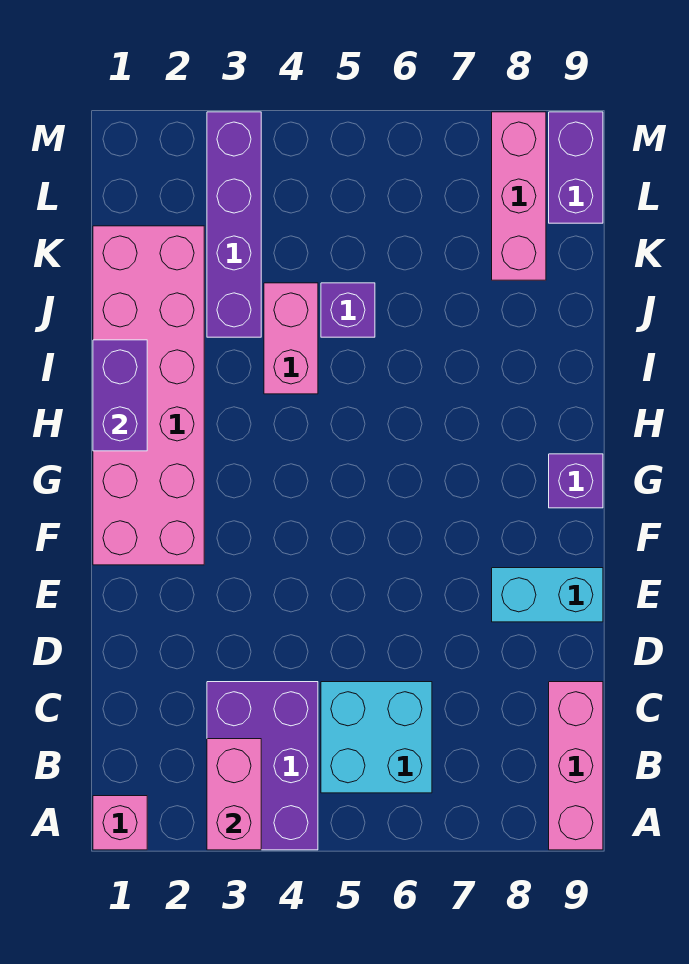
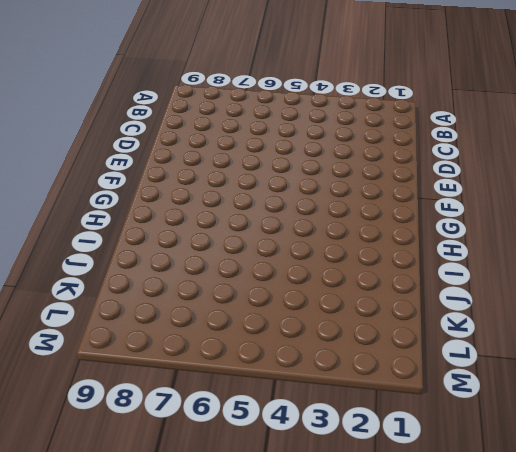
none -> pink brick A1 level 1
none -> purple brick A3:C4 level 1
none -> pink brick A9:C9 level 1

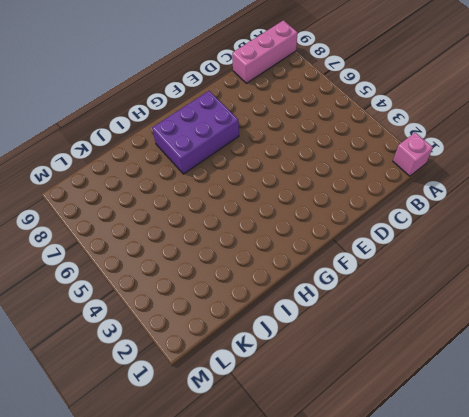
purple brick F7:H8 level 1 -> purple brick A3:C4 level 1
none -> cyan brick B5:C6 level 1
none -> cyan brick E8:E9 level 1
none -> pink brick F1:K2 level 1

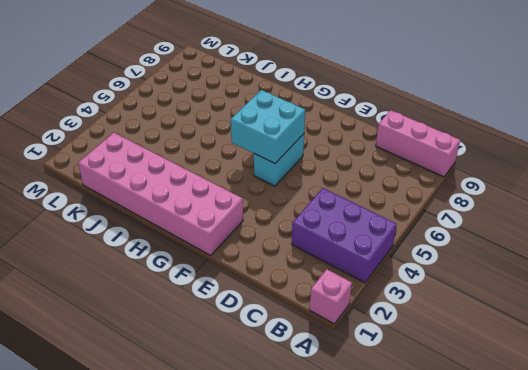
cyan brick F5:F6 level 1 -> cyan brick E8:E9 level 1
cyan brick F5:G6 level 2 -> cyan brick B5:C6 level 1
none -> purple brick G9 level 1
none -> pink brick I4:J4 level 1
none -> purple brick J3:M3 level 1

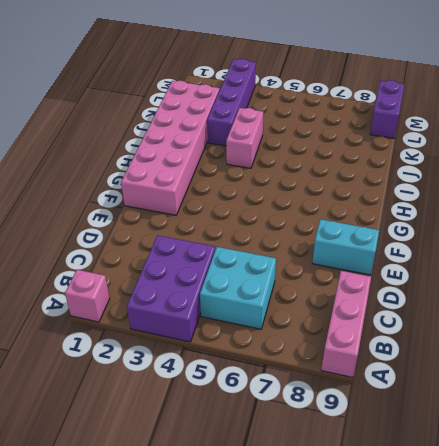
none -> purple brick G9 level 1
none -> purple brick J5 level 1
none -> pink brick K8:M8 level 1

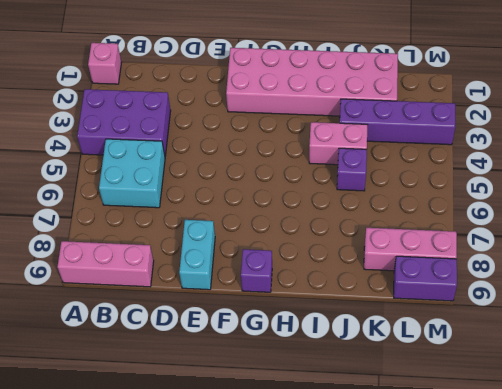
none -> pink brick A3:B3 level 2
none -> purple brick H1:I1 level 2

